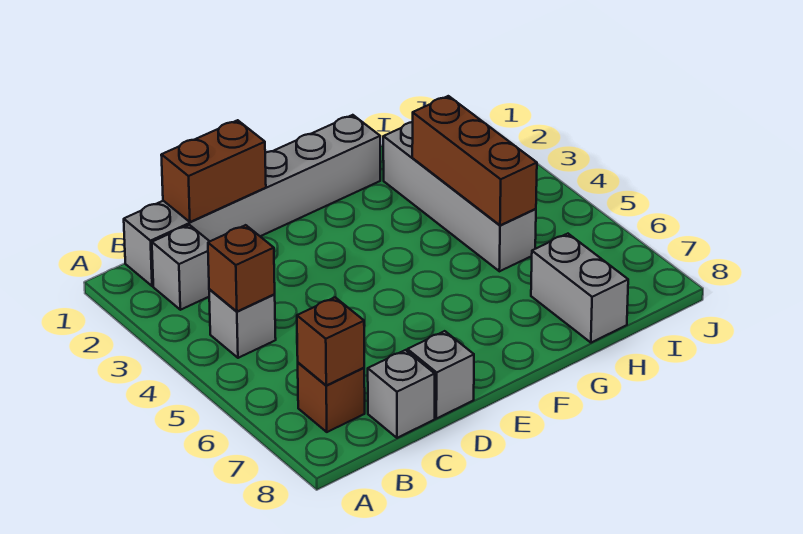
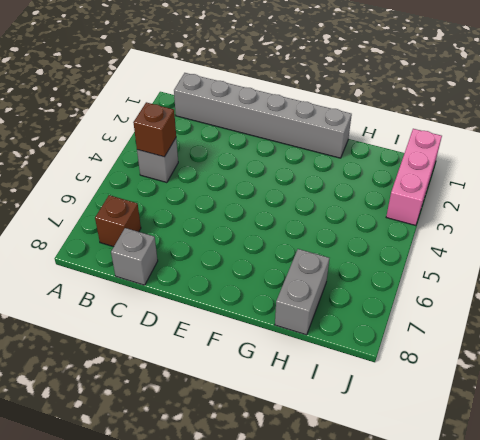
pink brick J1:J3 level 1 -> none
none -> grey brick B2 level 1
none -> grey brick D8 level 1
none -> grey brick H2:H5 level 1

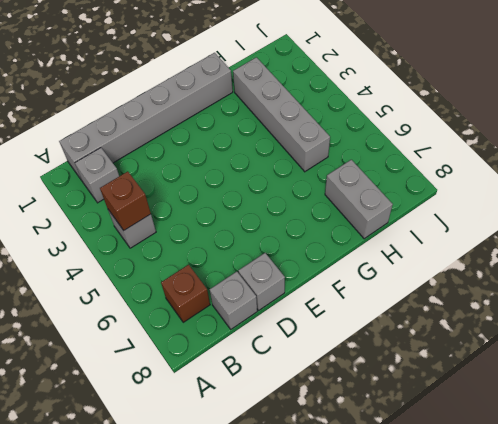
none -> brown brick B7 level 2
none -> brown brick C1:D1 level 2
none -> brown brick H3:H5 level 2

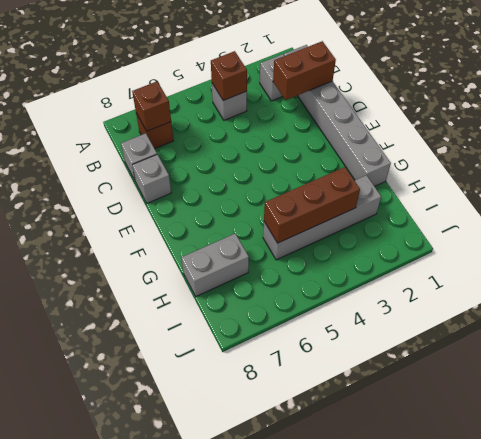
brown brick C1:C2 level 2 -> brown brick C1:D1 level 2

